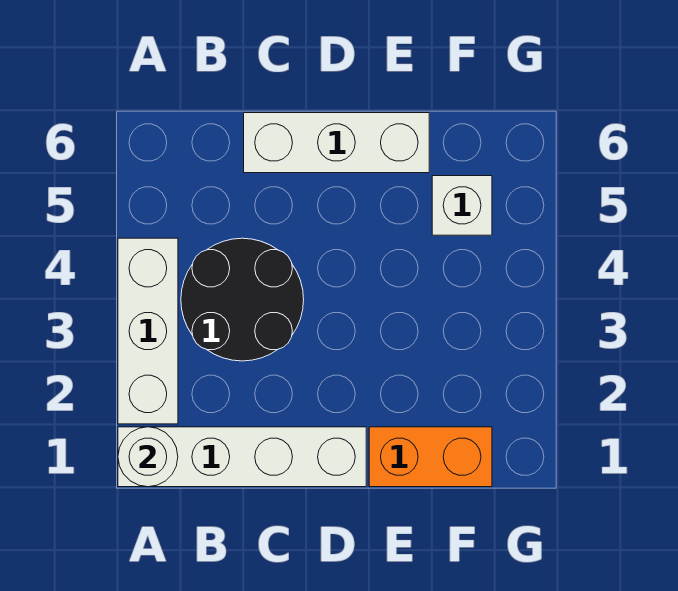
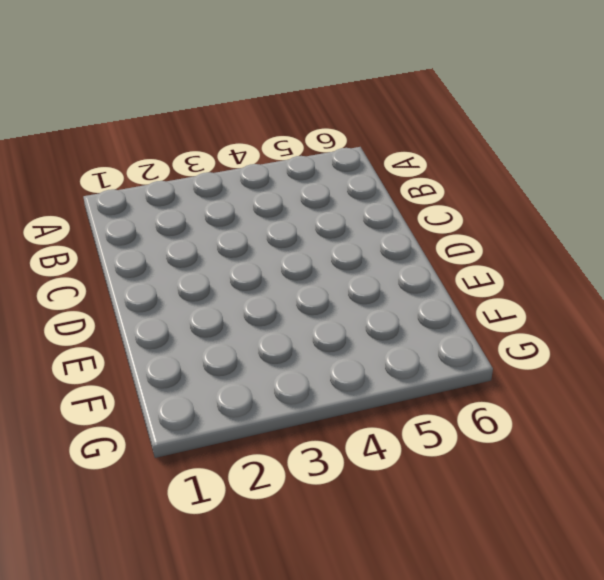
none -> white brick A1:D1 level 1
none -> white brick A2:A4 level 1

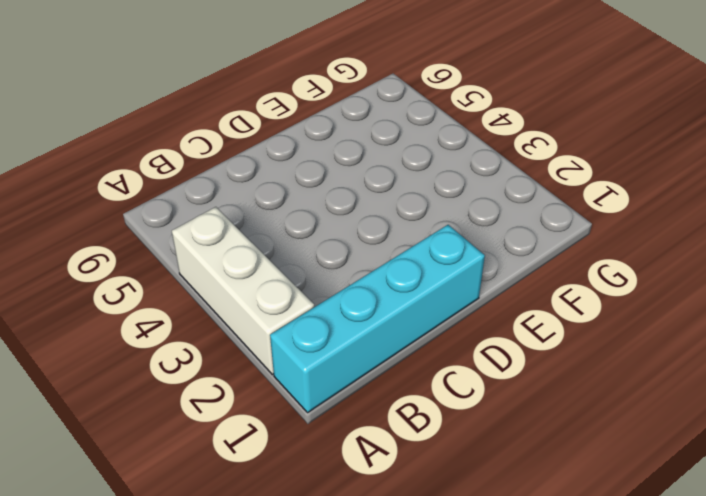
cyan brick A1:D1 level 1 -> white brick A1:D1 level 1
none -> black round brick B3:C4 level 1
none -> white brick C6:E6 level 1

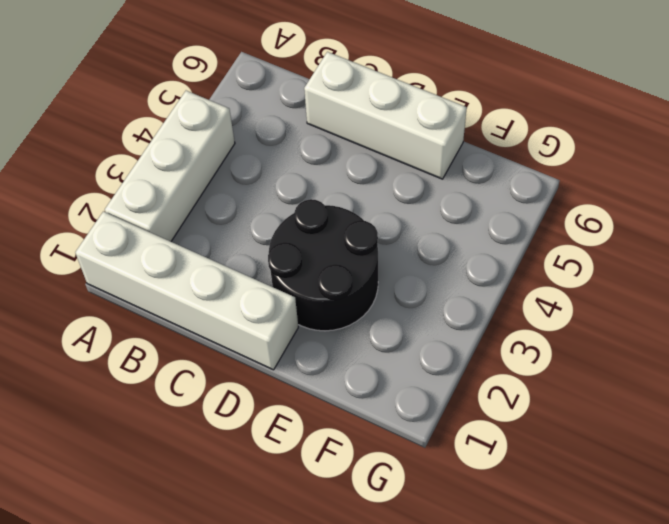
black round brick D2:E3 level 1 -> black round brick B3:C4 level 1
none -> orange brick E1:F1 level 1
none -> white brick F5 level 1

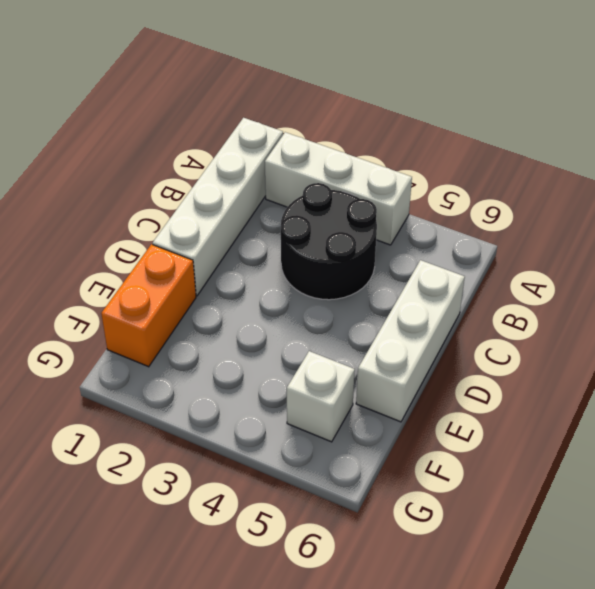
none -> white round brick A1 level 2

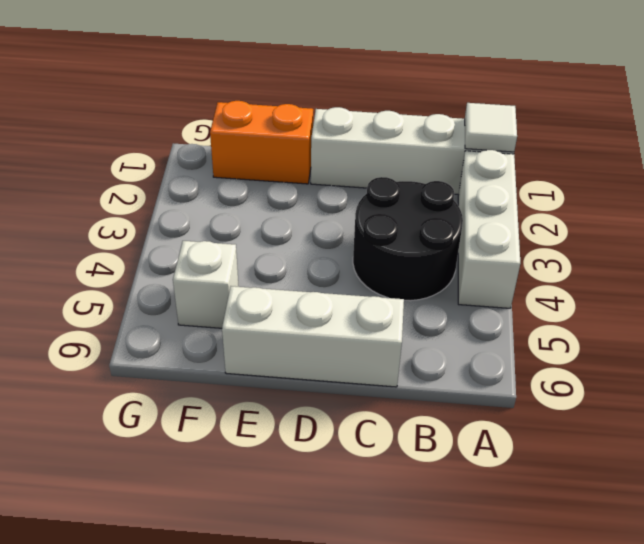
white tile A1 level 2 -> white round brick A1 level 2

